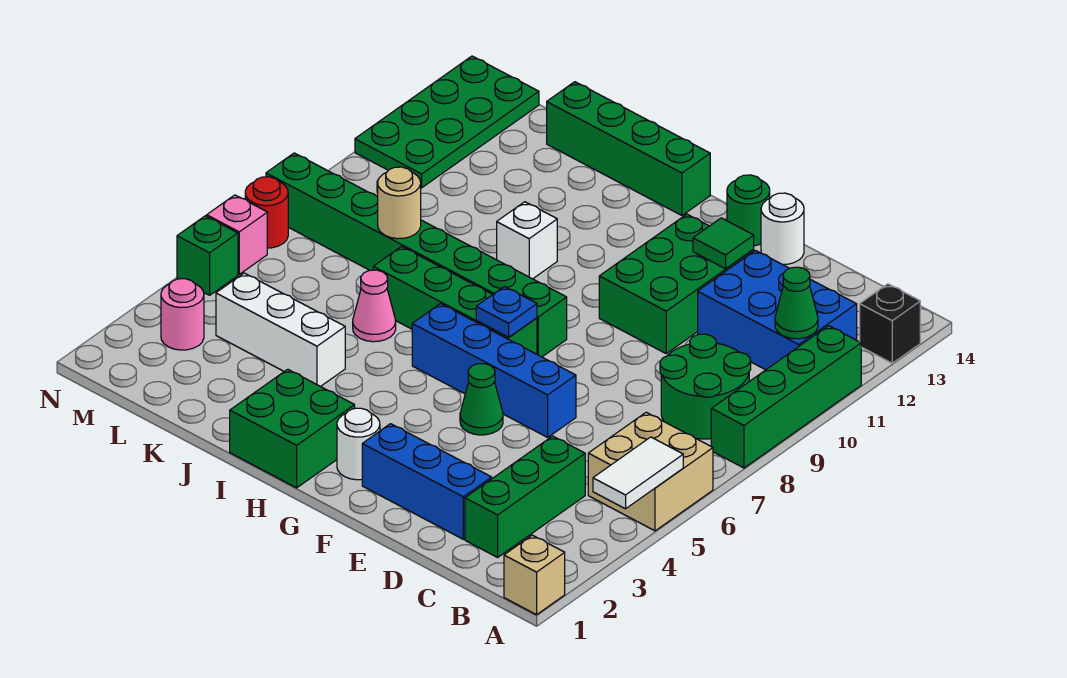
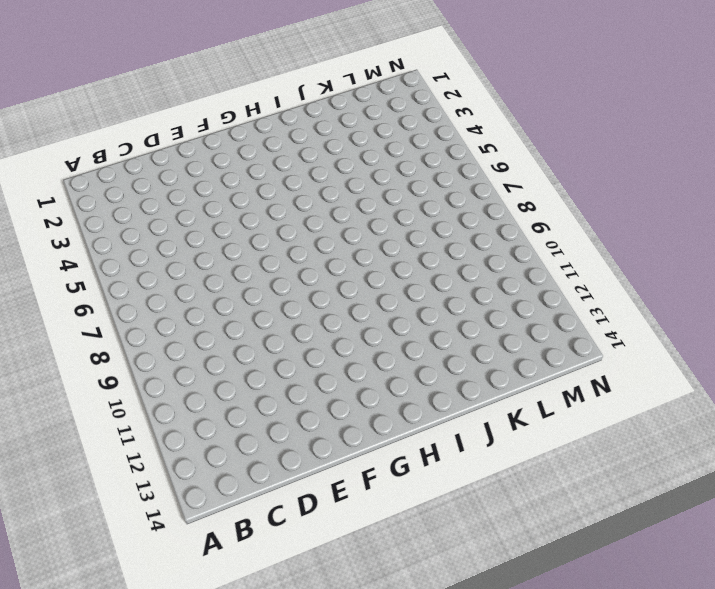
none -> tan brick A1 level 1
none -> tan brick A5:B6 level 1
none -> green brick A8:A11 level 1
none -> black brick A13 level 1

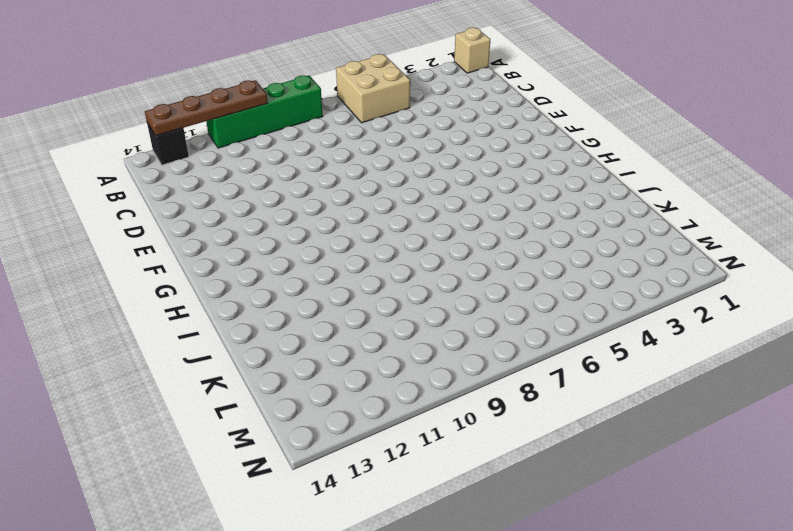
brown plate A10:A13 level 2 -> none
none -> green round brick B8:C9 level 1
none -> blue brick B11:D12 level 1
none -> green brick C2:C4 level 1
none -> blue brick D2:F2 level 1

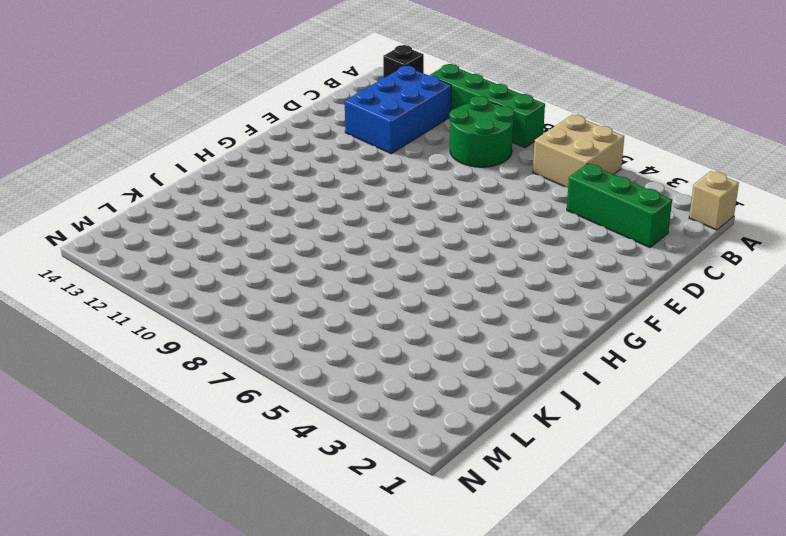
none -> blue brick D2:F2 level 1
none -> blue brick E6:H6 level 1
none -> green brick E10:F12 level 1
none -> white round brick E14 level 1

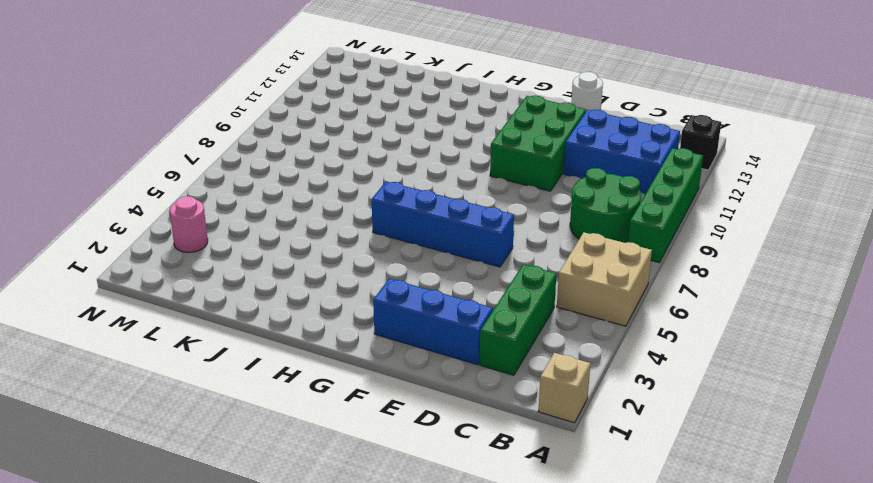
none -> green cone F5 level 1
none -> green round brick F14 level 1
none -> white round brick G2 level 1
none -> green brick G7:J7 level 1

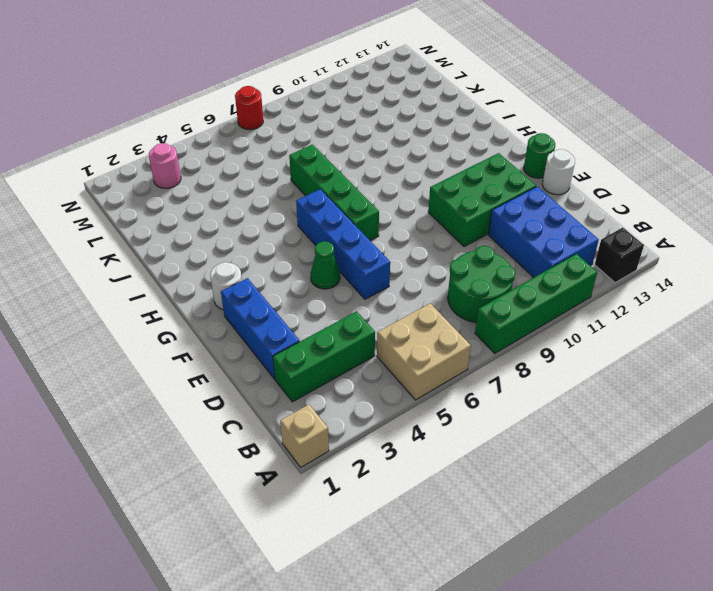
none -> green brick G8:N8 level 1
none -> green brick H1:I2 level 1
none -> green brick H14:K14 level 1
none -> white brick I10 level 1

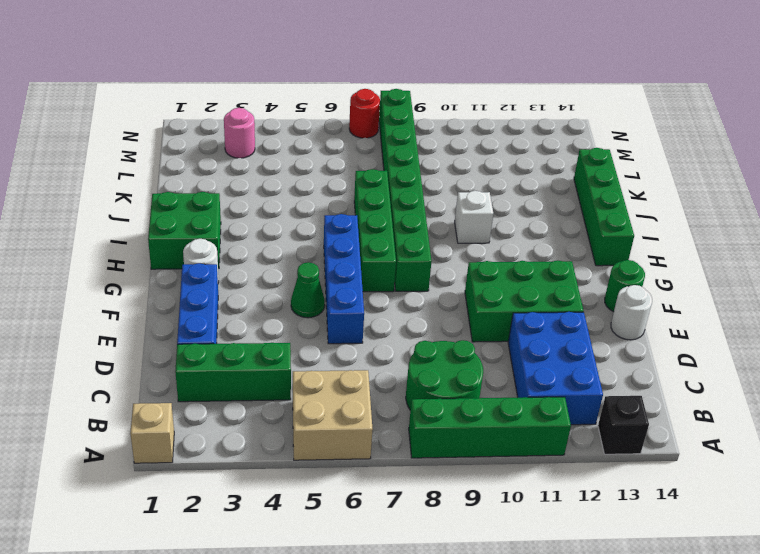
none -> white brick J4:L4 level 1
none -> pink cone J6 level 1
none -> green plate M11:N14 level 1
none -> green brick N5 level 1

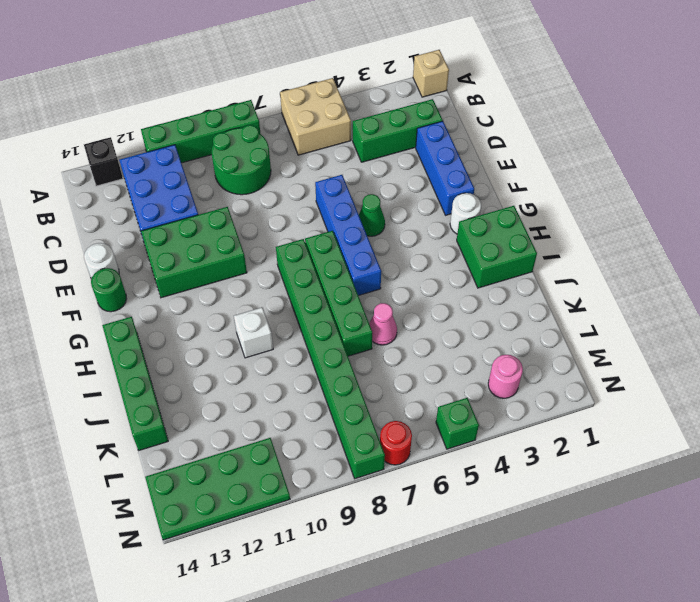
none -> white brick J4:L4 level 1
none -> pink brick N6 level 1
none -> white tile A4:A5 level 2
none -> green cone B11 level 2

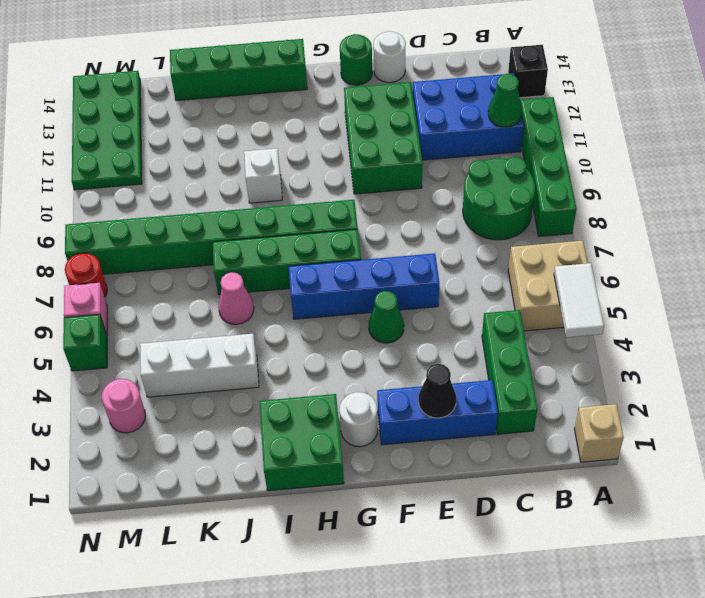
black cone E2 level 2 -> none
none -> green tile E12 level 2
none -> blue plate G7 level 2
none -> tan round brick K8 level 2

